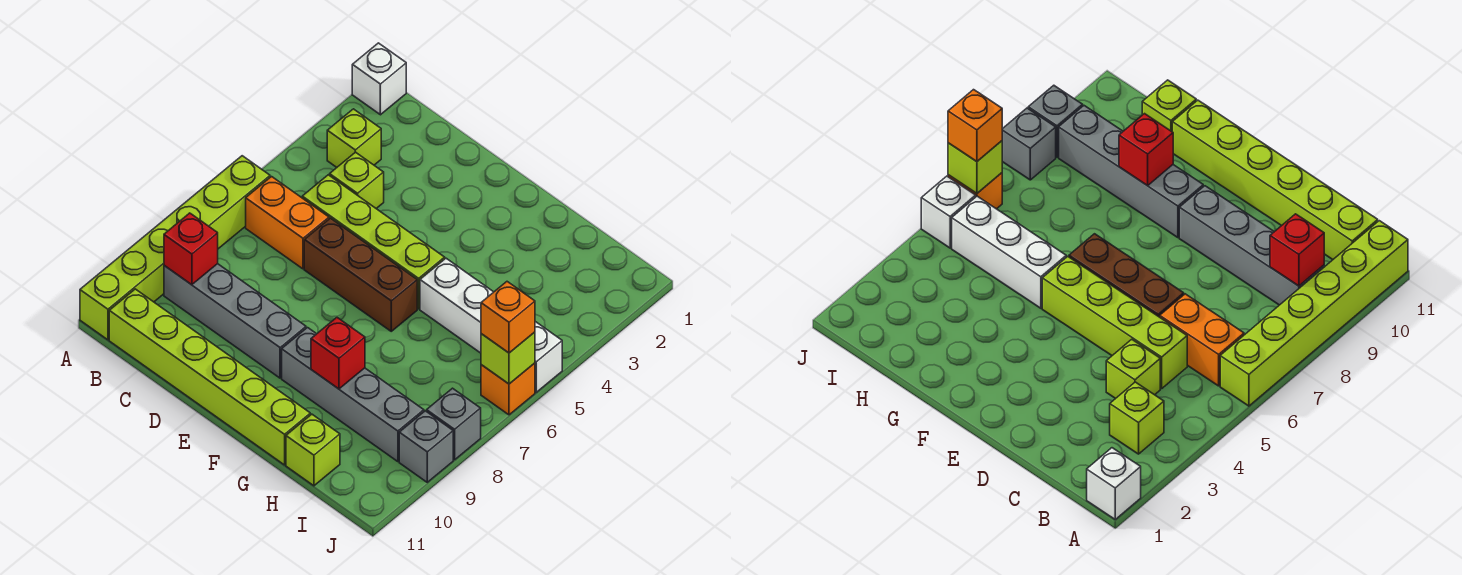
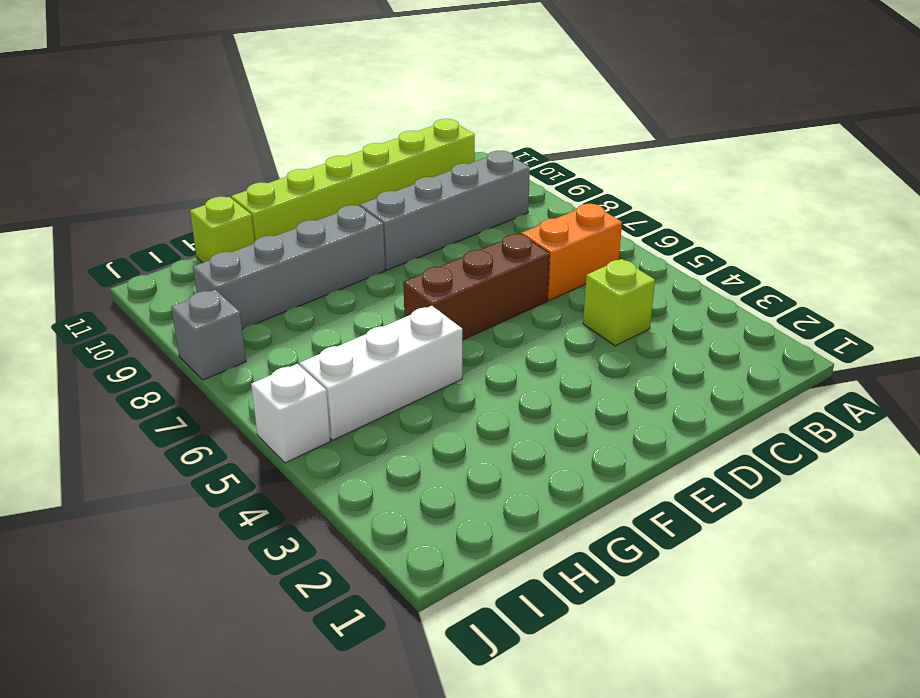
none -> white brick A1 level 1
none -> lime brick A6:A11 level 1
none -> lime brick B3 level 1

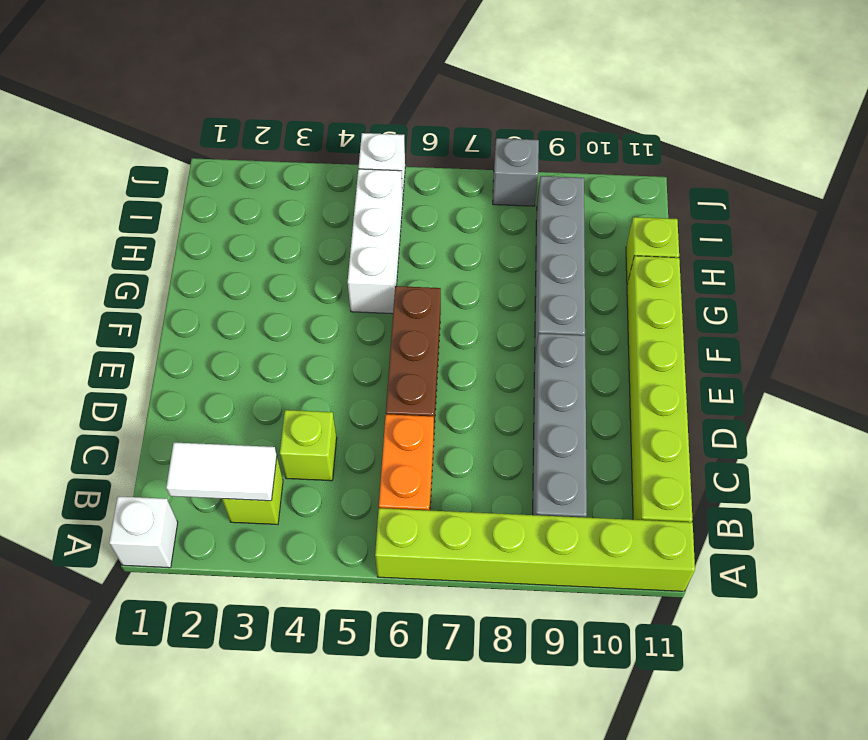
white tile B2:B3 level 2 -> none
none -> lime brick C5:F5 level 1
none -> orange brick J6 level 1
none -> grey brick J9 level 1

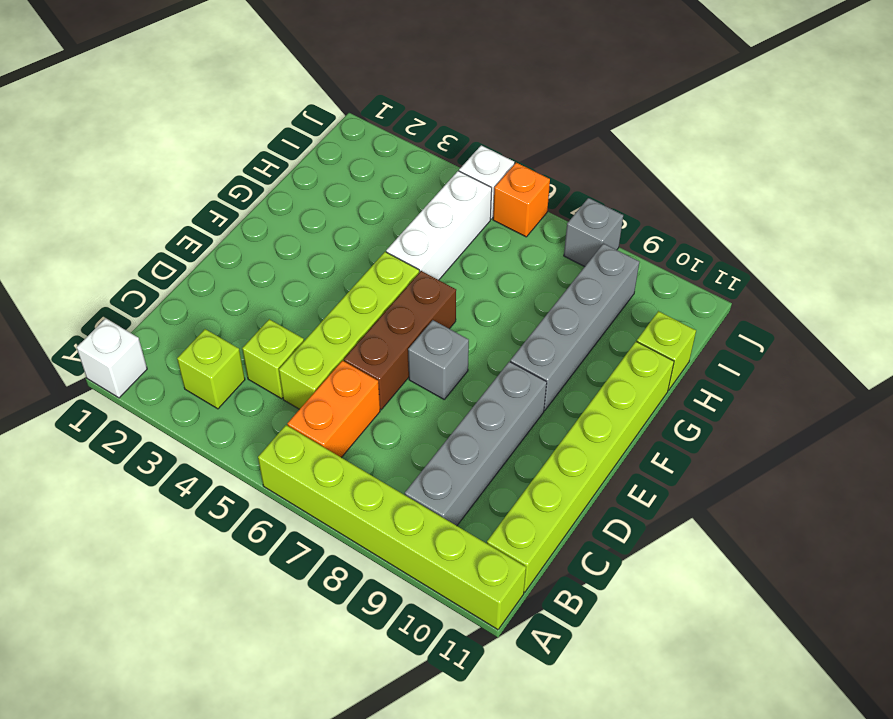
grey brick E7 level 1 -> grey brick J9 level 1
none -> red brick B9 level 2
none -> red brick G9 level 2
none -> lime brick J6 level 2

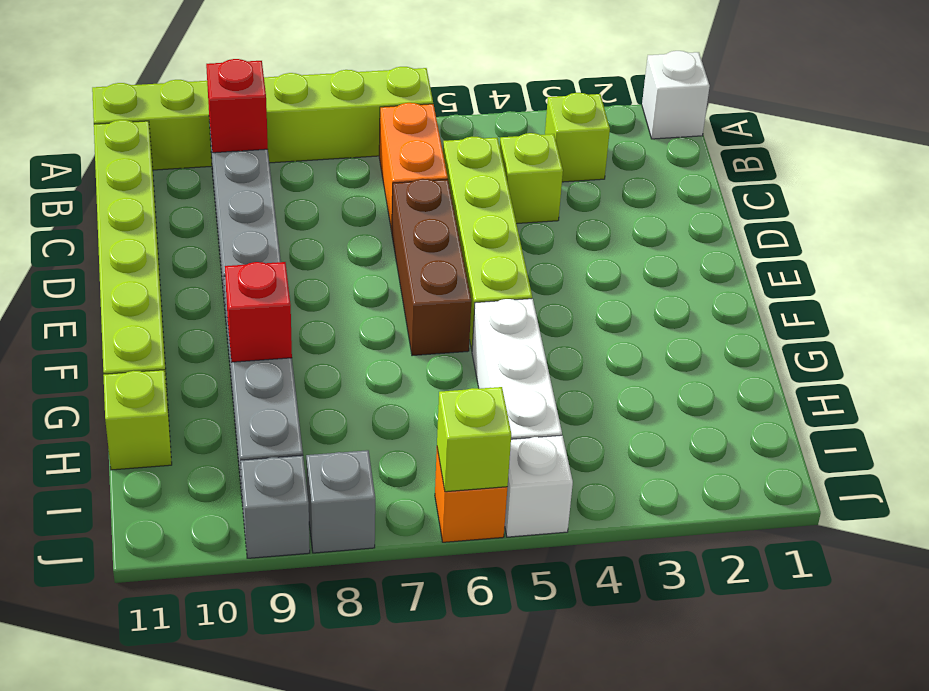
none -> orange brick J6 level 3

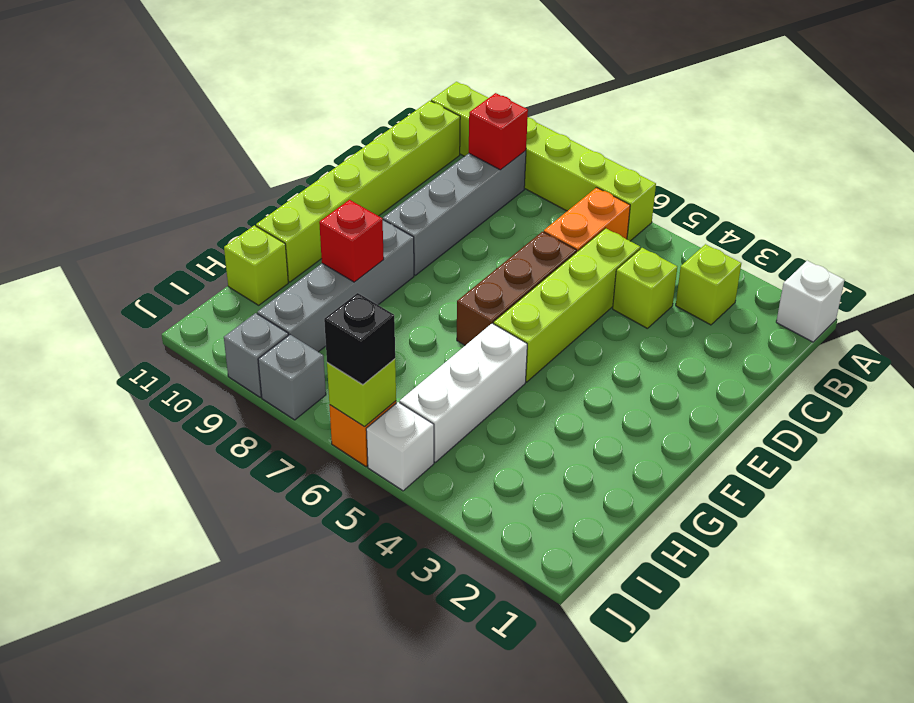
black brick J6 level 3 -> orange brick J6 level 3

